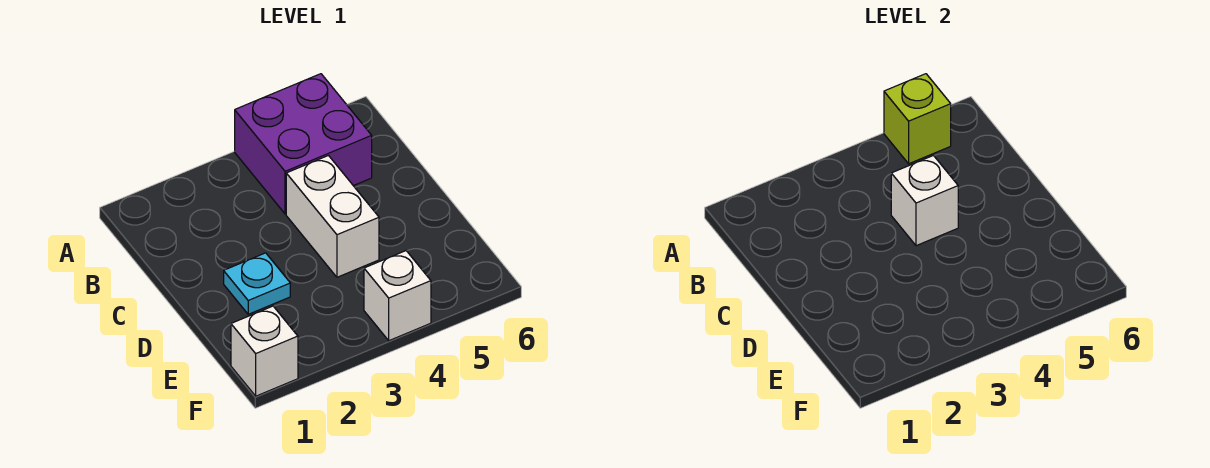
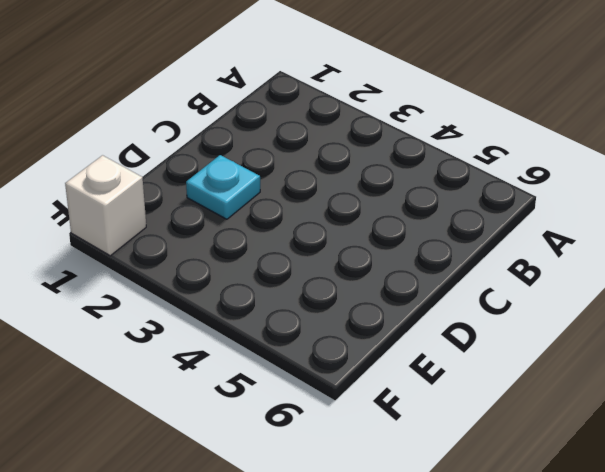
none -> purple brick A4:B5 level 1
none -> white brick C4:D4 level 1

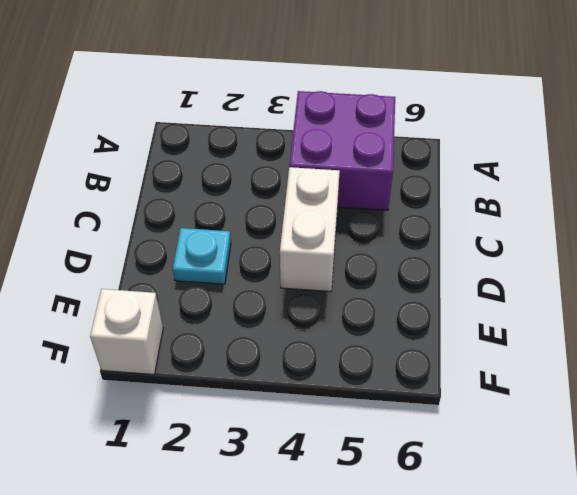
none -> white brick F4 level 1
none -> lime brick A5 level 2

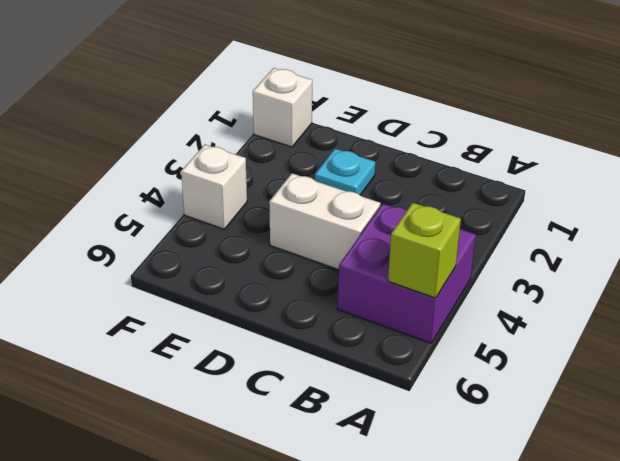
none -> white brick C4 level 2

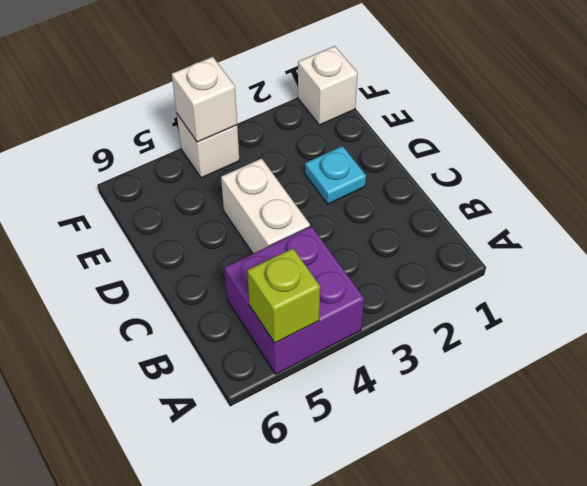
white brick F4 level 2 -> white brick C4 level 2

